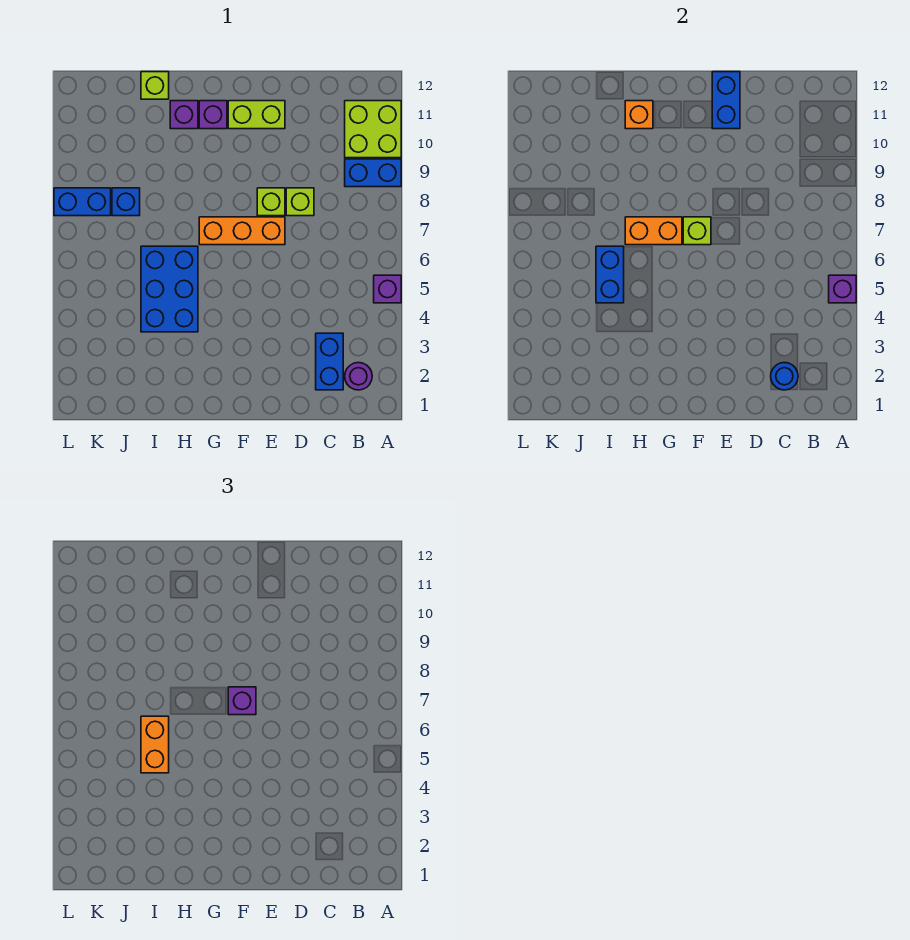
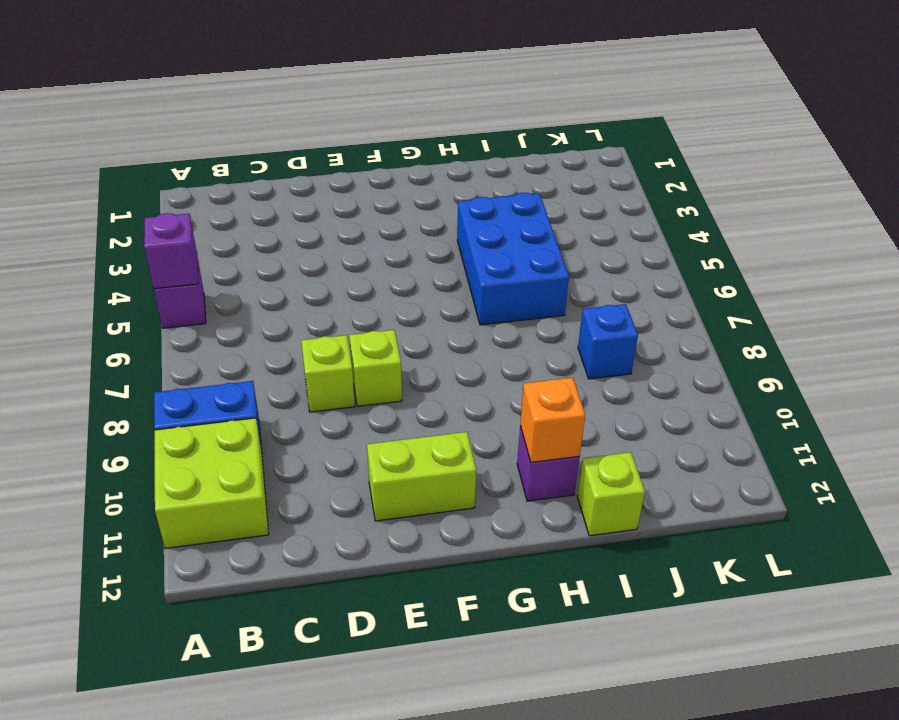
none -> purple round brick B2 level 1
none -> blue brick C2:C3 level 1
none -> orange brick E7:G7 level 1

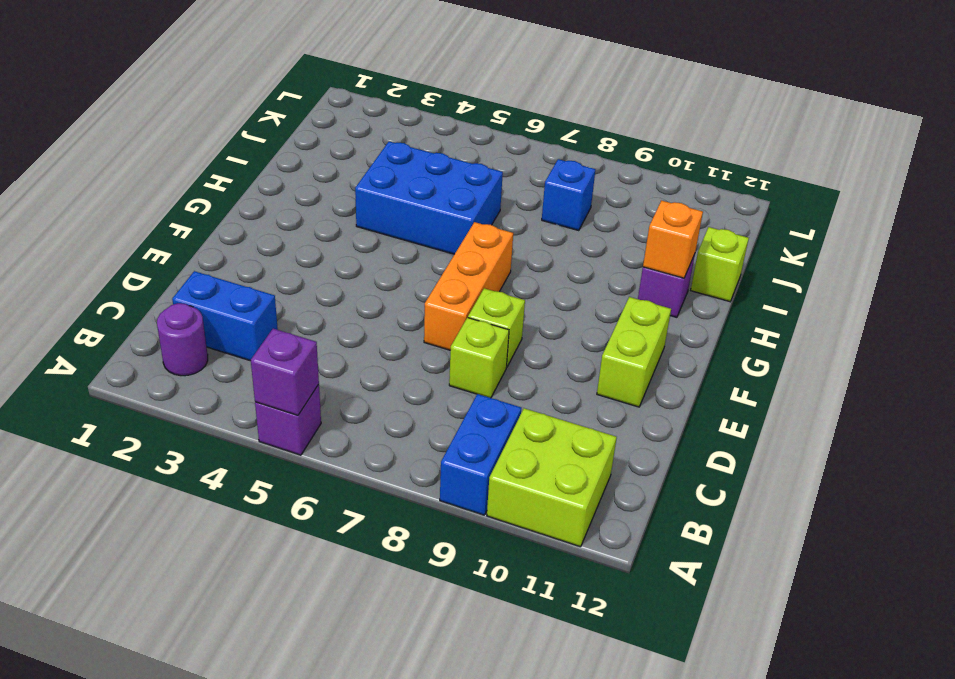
none -> purple brick G11 level 1
none -> blue brick K8:L8 level 1
none -> blue round brick C2 level 2

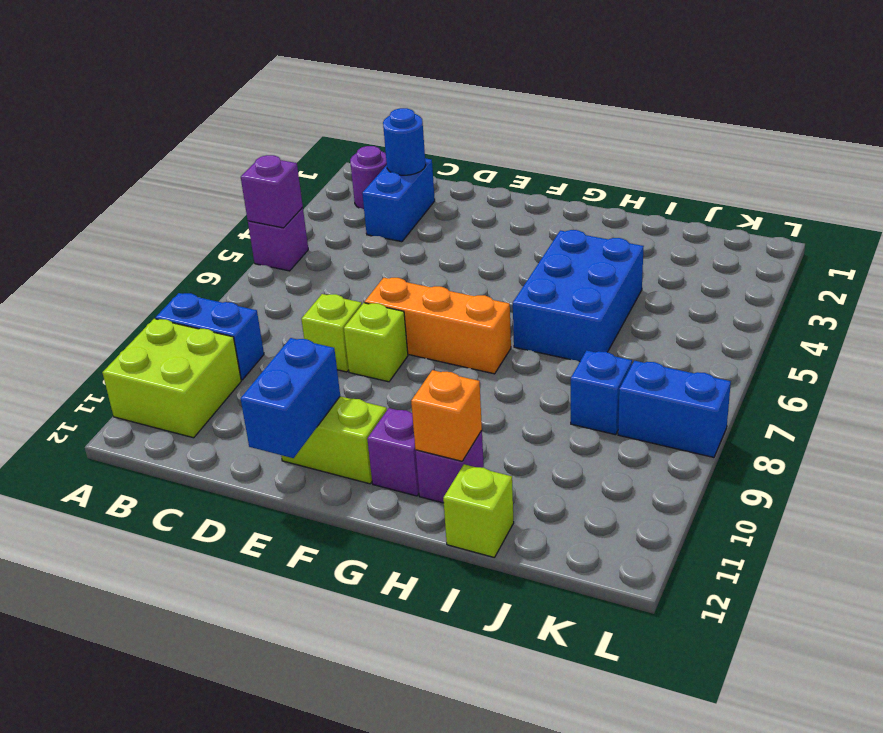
none -> lime brick F7 level 2
none -> orange brick G7:H7 level 2
none -> blue brick I5:I6 level 2

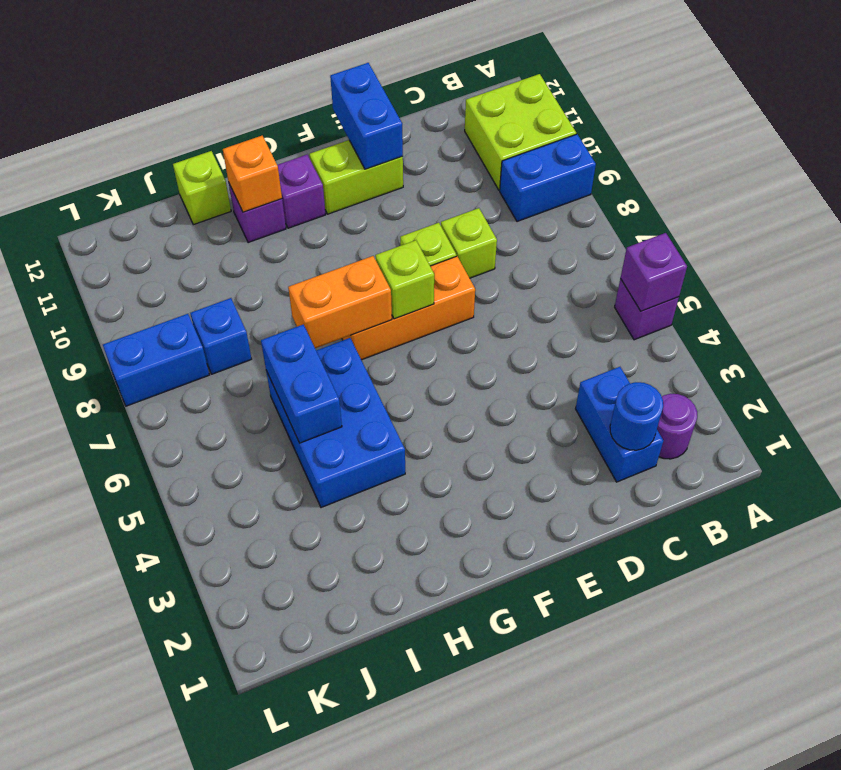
none -> purple brick F7 level 3
none -> orange brick I5:I6 level 3

